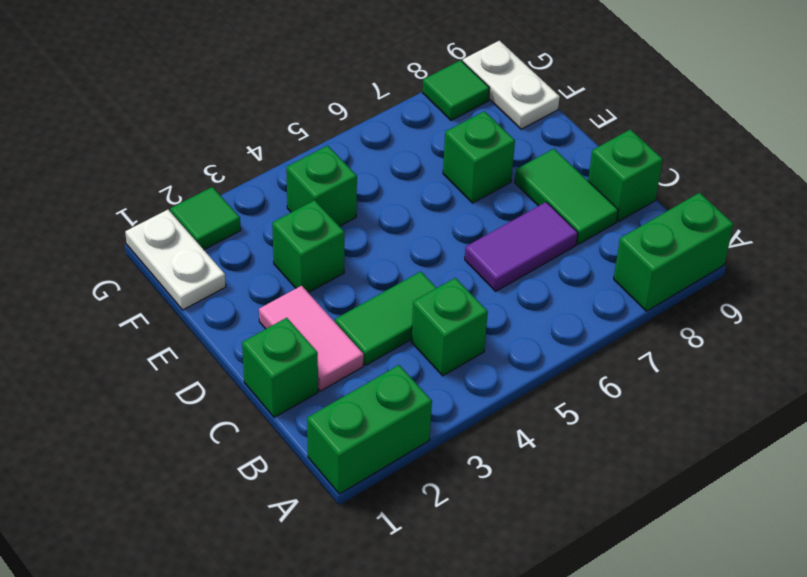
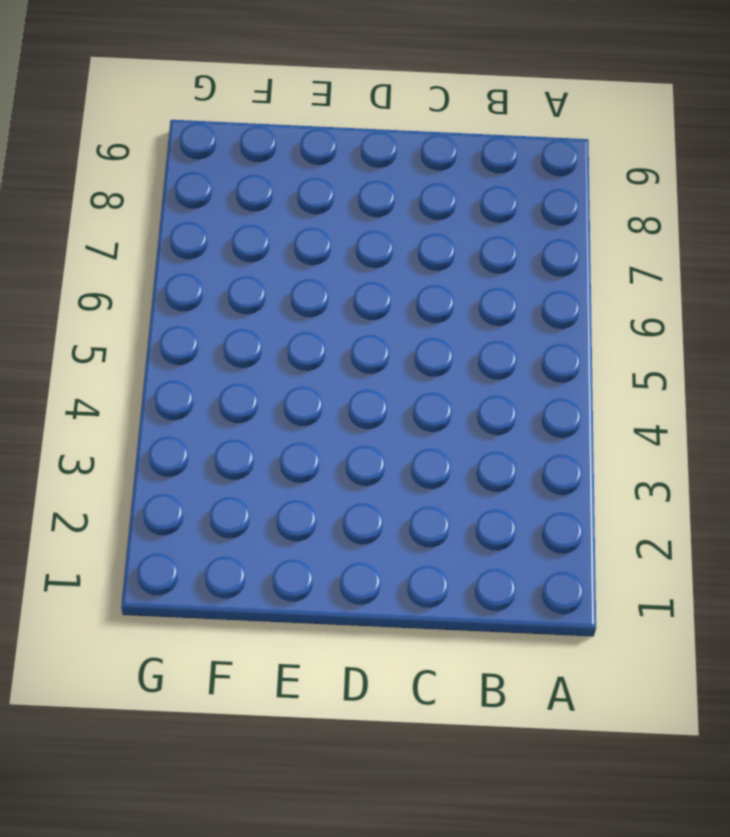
none -> green brick A1:A2 level 1
none -> green brick A8:A9 level 1
none -> green brick B4 level 1

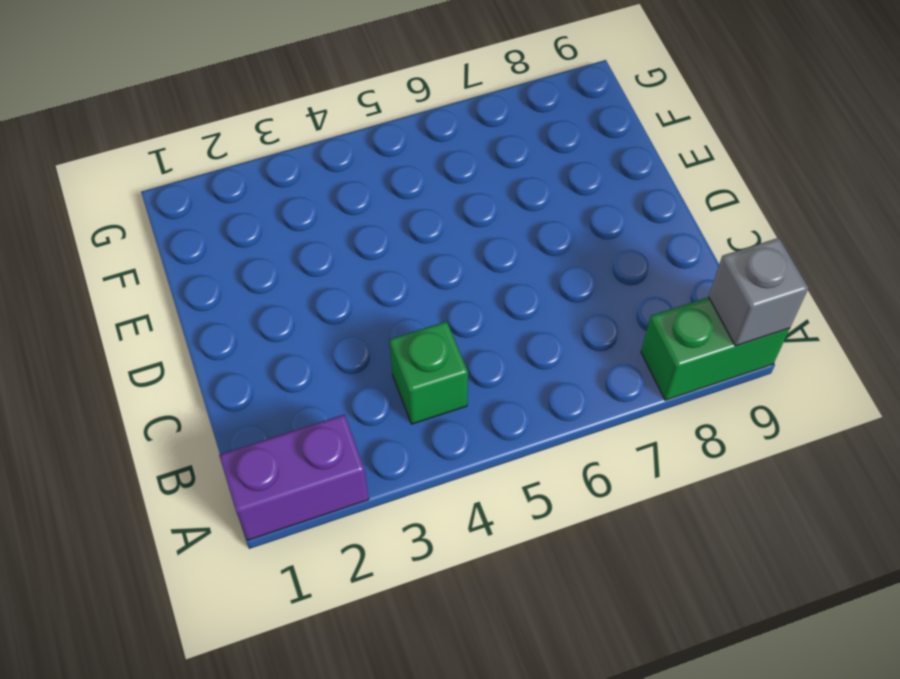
purple brick A1:A2 level 1 -> green brick A1:A2 level 1
grey brick A9 level 2 -> none
none -> green brick C1 level 1
none -> pink tile C2:D2 level 1
none -> green tile C3:C4 level 1

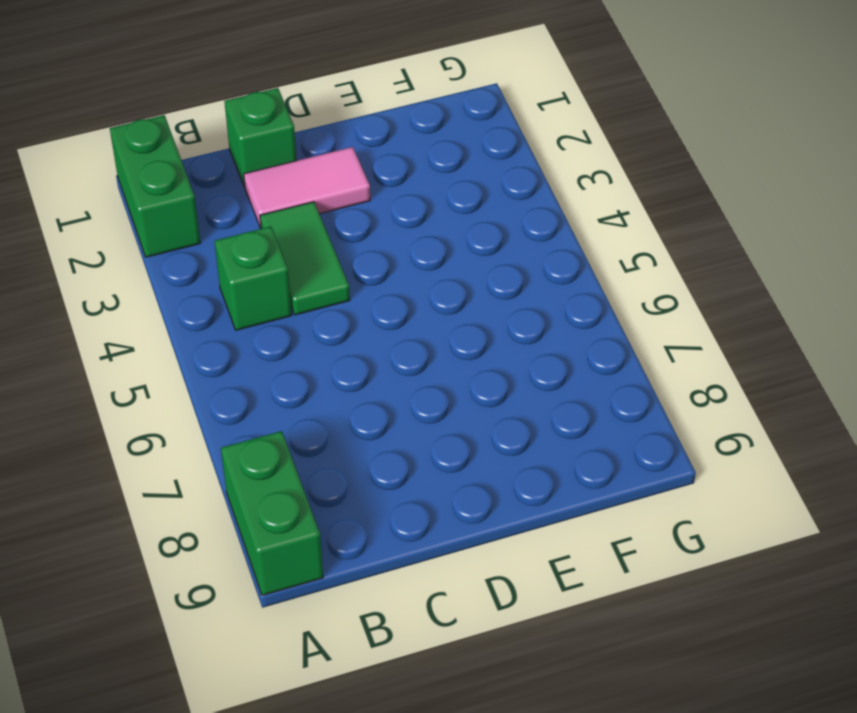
none -> purple tile C6:C7 level 1
none -> green tile C8:D8 level 1
none -> green brick C9 level 1

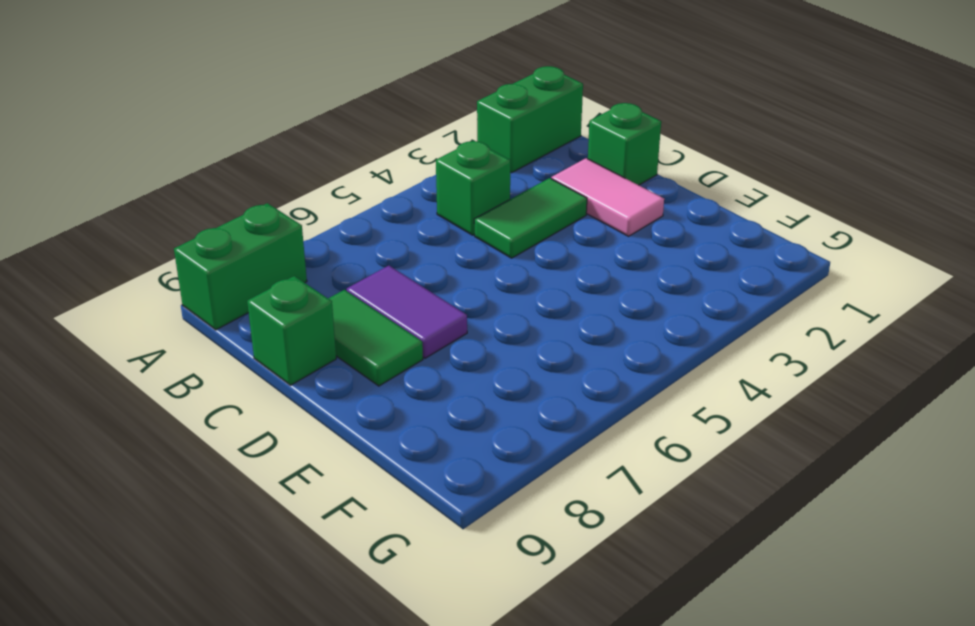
purple tile C7:D7 level 1 -> purple tile C6:C7 level 1
none -> green brick E3 level 1
none -> green brick E7 level 1
none -> white plate F1:G1 level 1

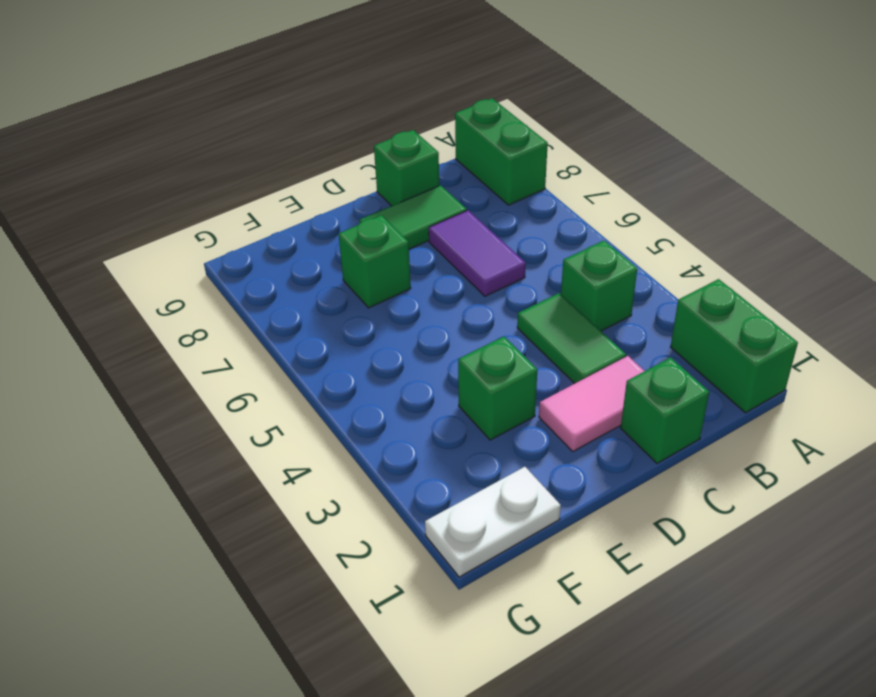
none -> green brick F4 level 1
none -> white plate F9:G9 level 1
none -> green tile G2 level 1

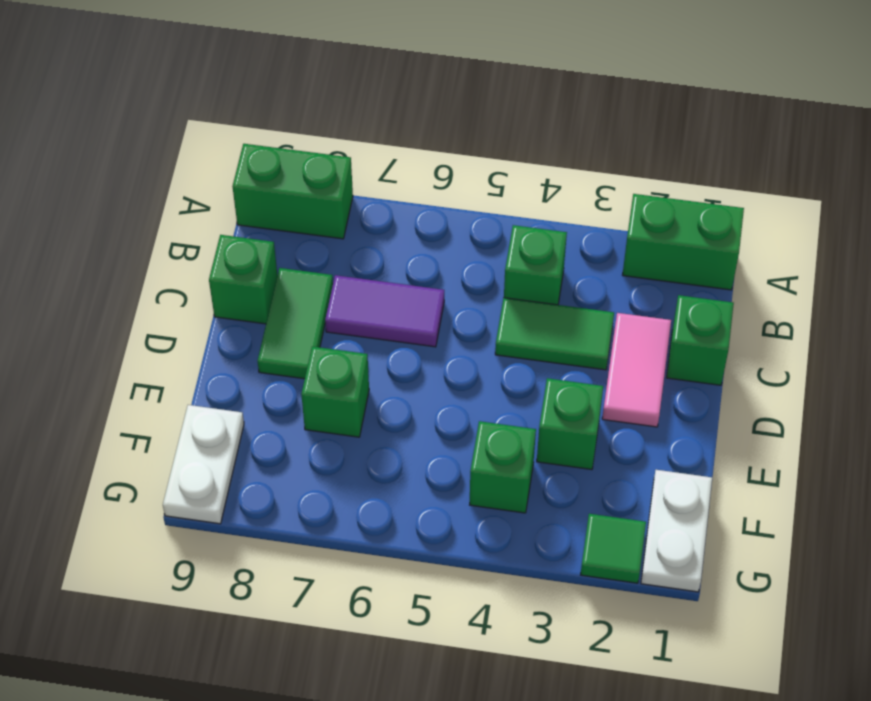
none -> green tile G8 level 1

